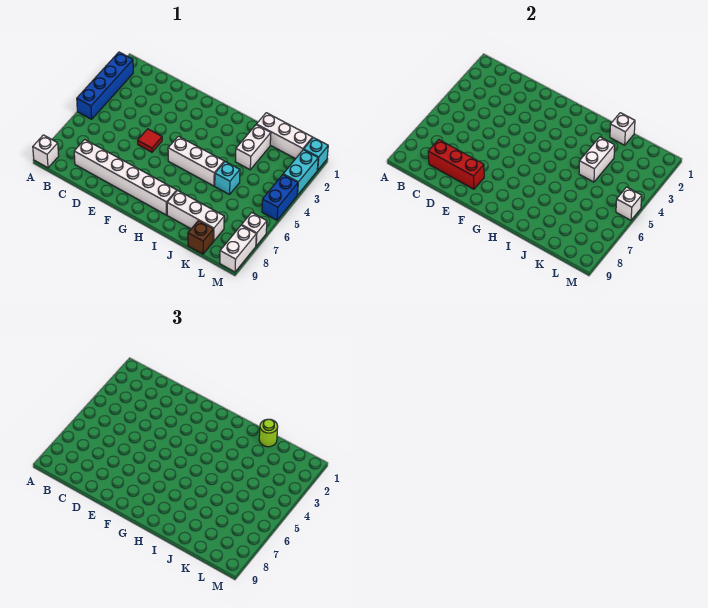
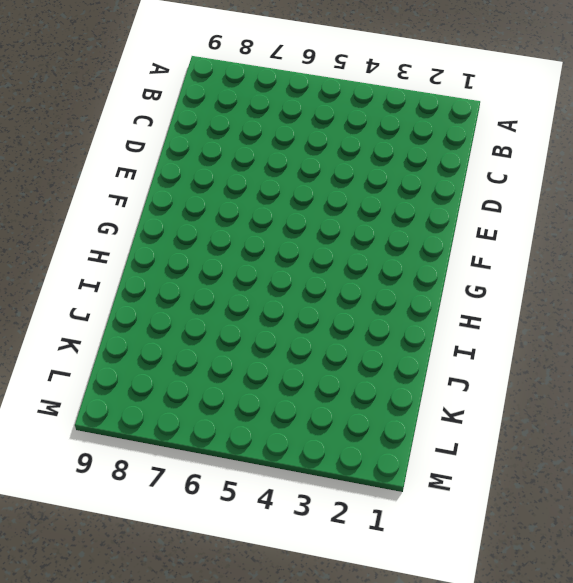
none -> blue brick A2:A5 level 1
none -> white brick A9 level 1
none -> white brick C8:H8 level 1

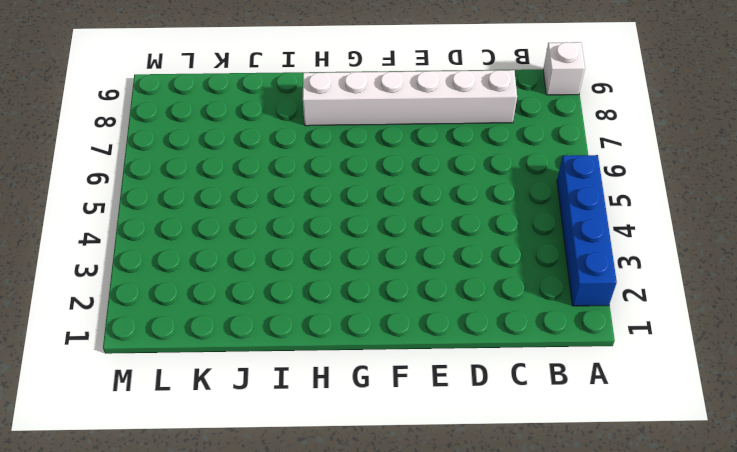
none -> red tile E5 level 1
none -> white brick G5:I5 level 1
none -> white brick I8:K8 level 1

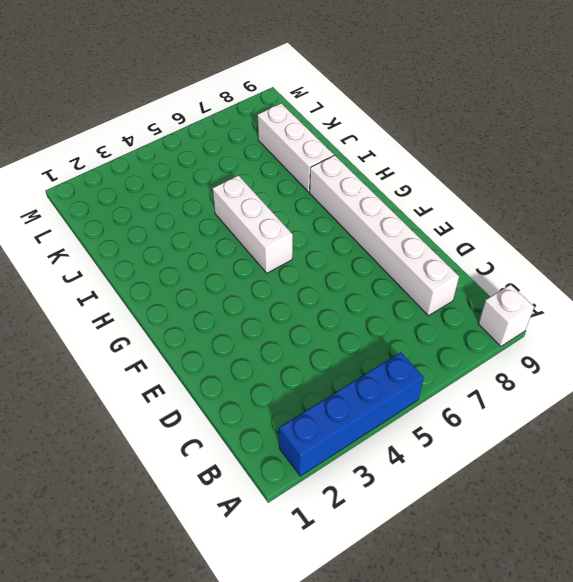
none -> red tile E5 level 1
none -> white brick J1:L1 level 1
none -> white brick J2:J3 level 1

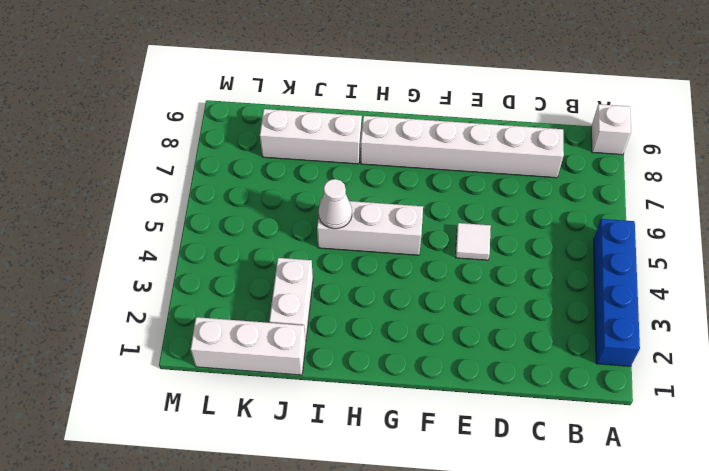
white tile E5 level 1 -> red tile E5 level 1
white cone I5 level 2 -> none
none -> cyan brick J5 level 1
none -> brown brick K9 level 1
none -> cyan brick M1 level 1

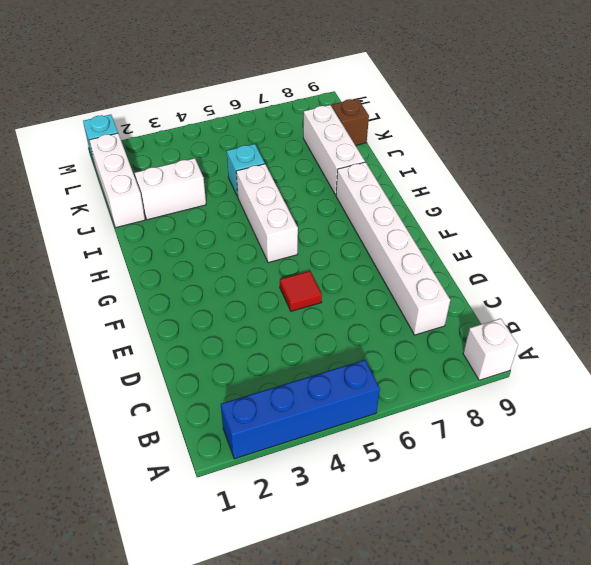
none -> cyan brick M2:M3 level 1
none -> blue brick M4:M5 level 1
none -> white brick M7 level 1

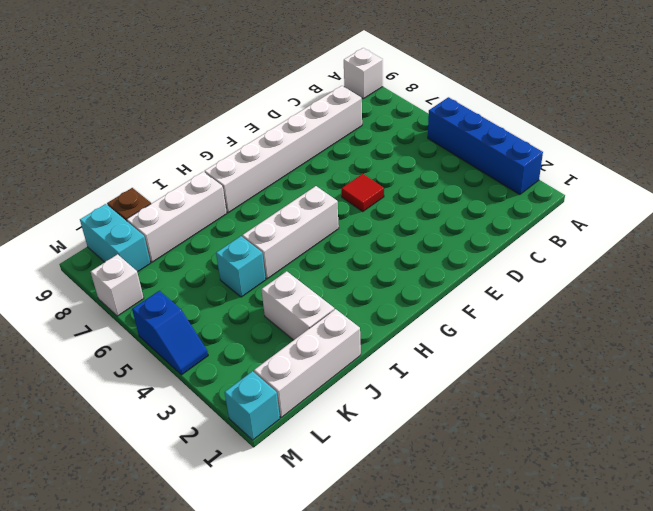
cyan brick L8:L9 level 1 -> cyan brick M2:M3 level 1
blue slope M4:M5 level 1 top 5 -> blue brick M4:M5 level 1
none -> white brick M8:M9 level 1
none -> red brick C8:E8 level 2
none -> white brick J1 level 2

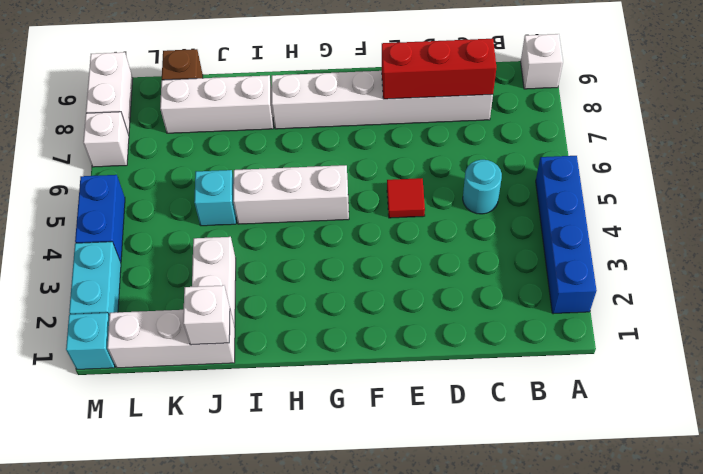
cyan round brick C5 level 1 -> none
none -> white brick J3:J4 level 2
none -> white brick M5 level 2
none -> lime round brick J1 level 3

